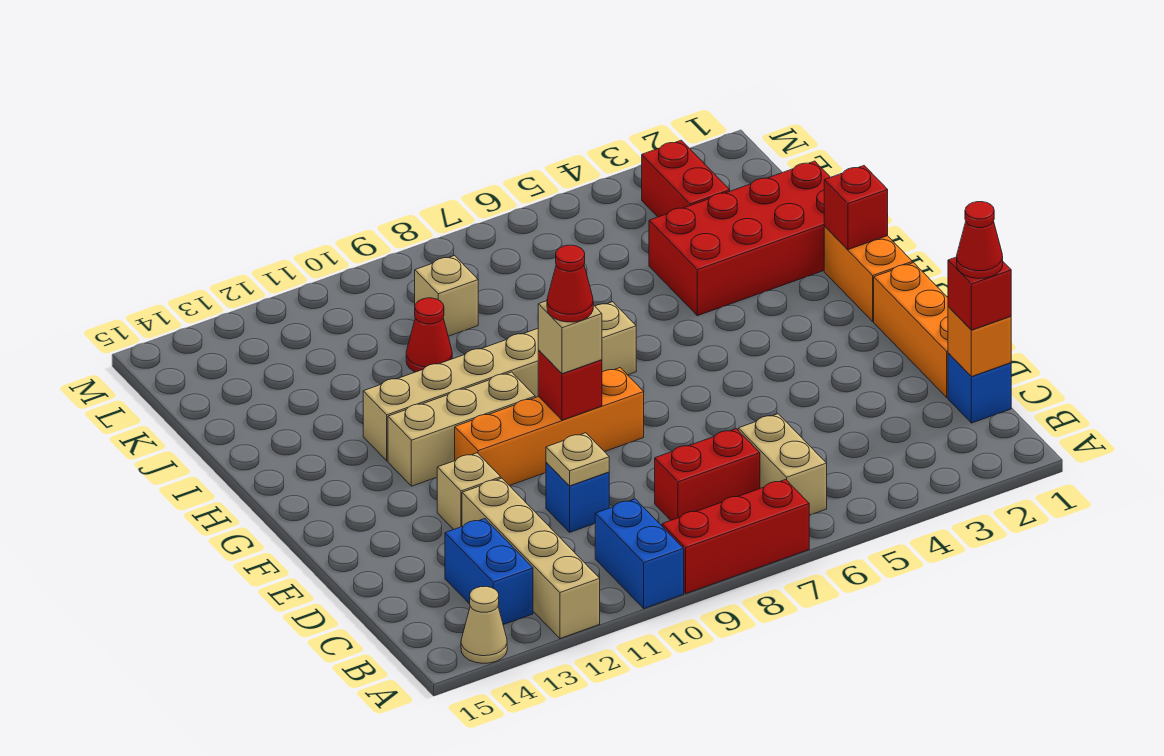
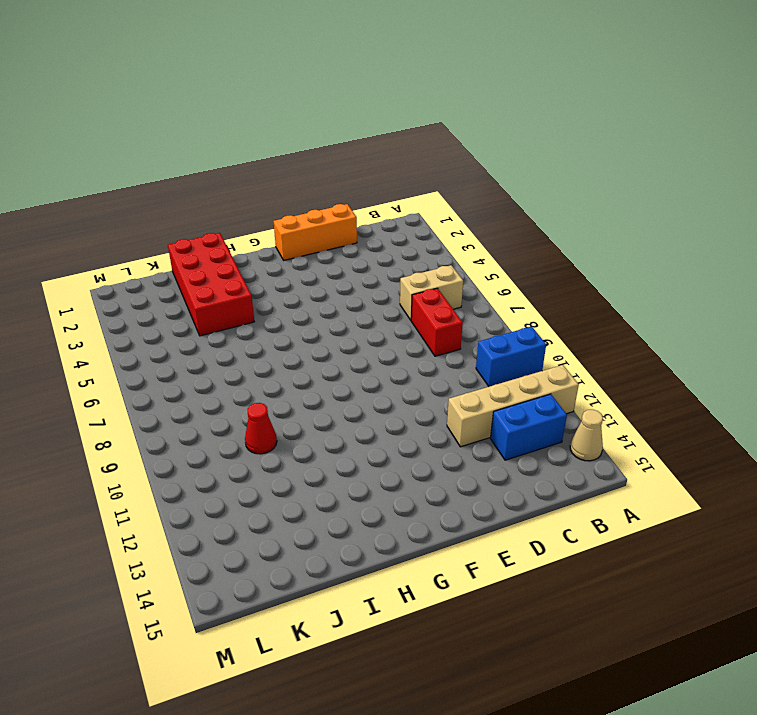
none -> red brick A7:A9 level 1
none -> blue brick C1 level 1
none -> blue brick D10 level 1

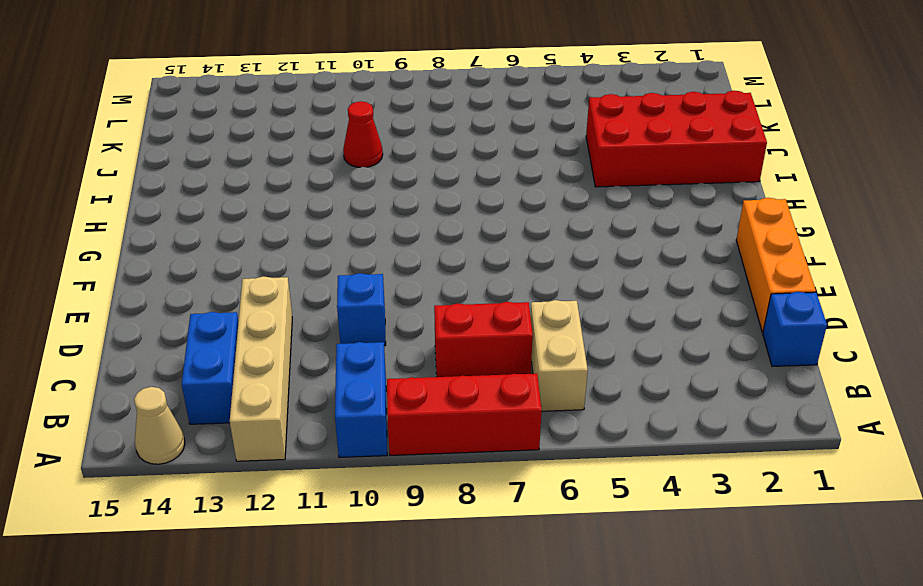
none -> tan brick E12 level 1
none -> orange brick F8:F11 level 1
none -> orange brick G1:H1 level 1

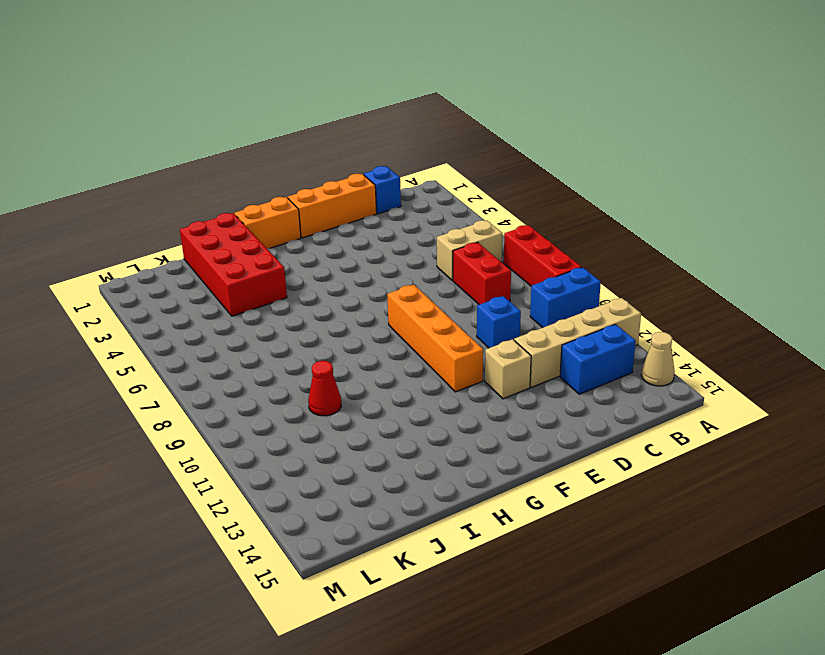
none -> tan brick G10:G12 level 1
none -> tan brick H7:H12 level 1
none -> red brick K3:L3 level 1

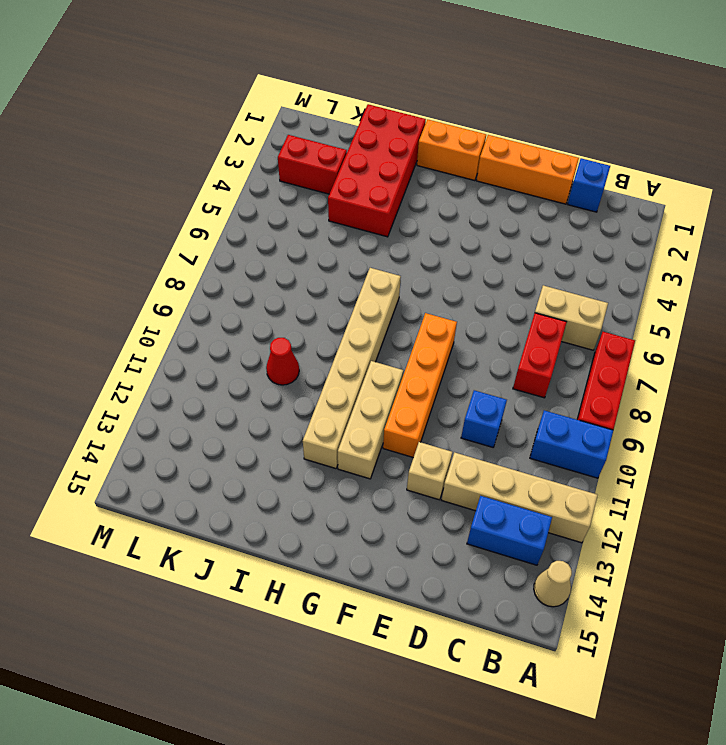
none -> tan brick K9 level 1
none -> orange brick C1 level 2
none -> tan plate D10 level 2

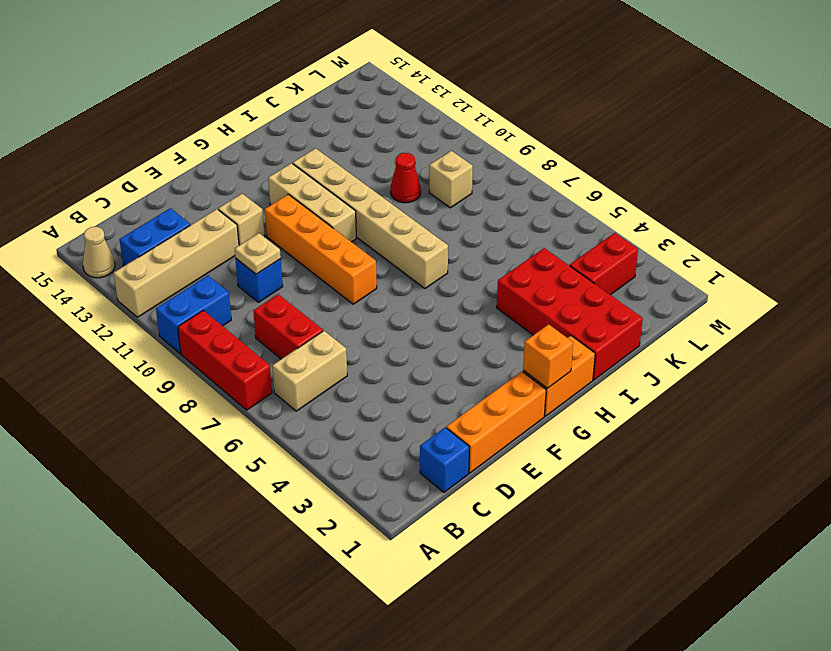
orange brick G1 level 2 -> orange brick C1 level 2
none -> red brick F9 level 2
none -> red brick H1 level 2
none -> red brick C1 level 3

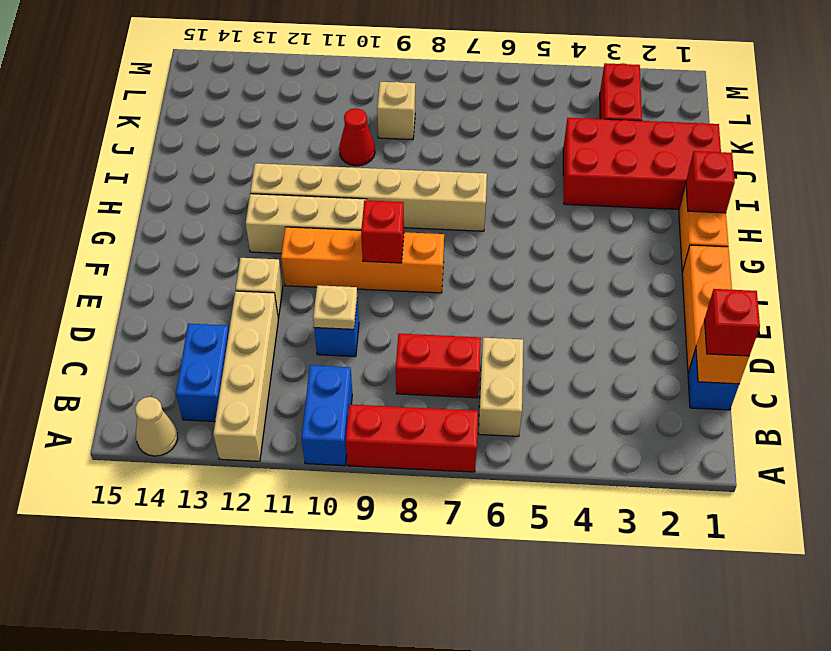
none -> tan brick F9 level 3
none -> red cone C1 level 4
none -> red cone F9 level 4

